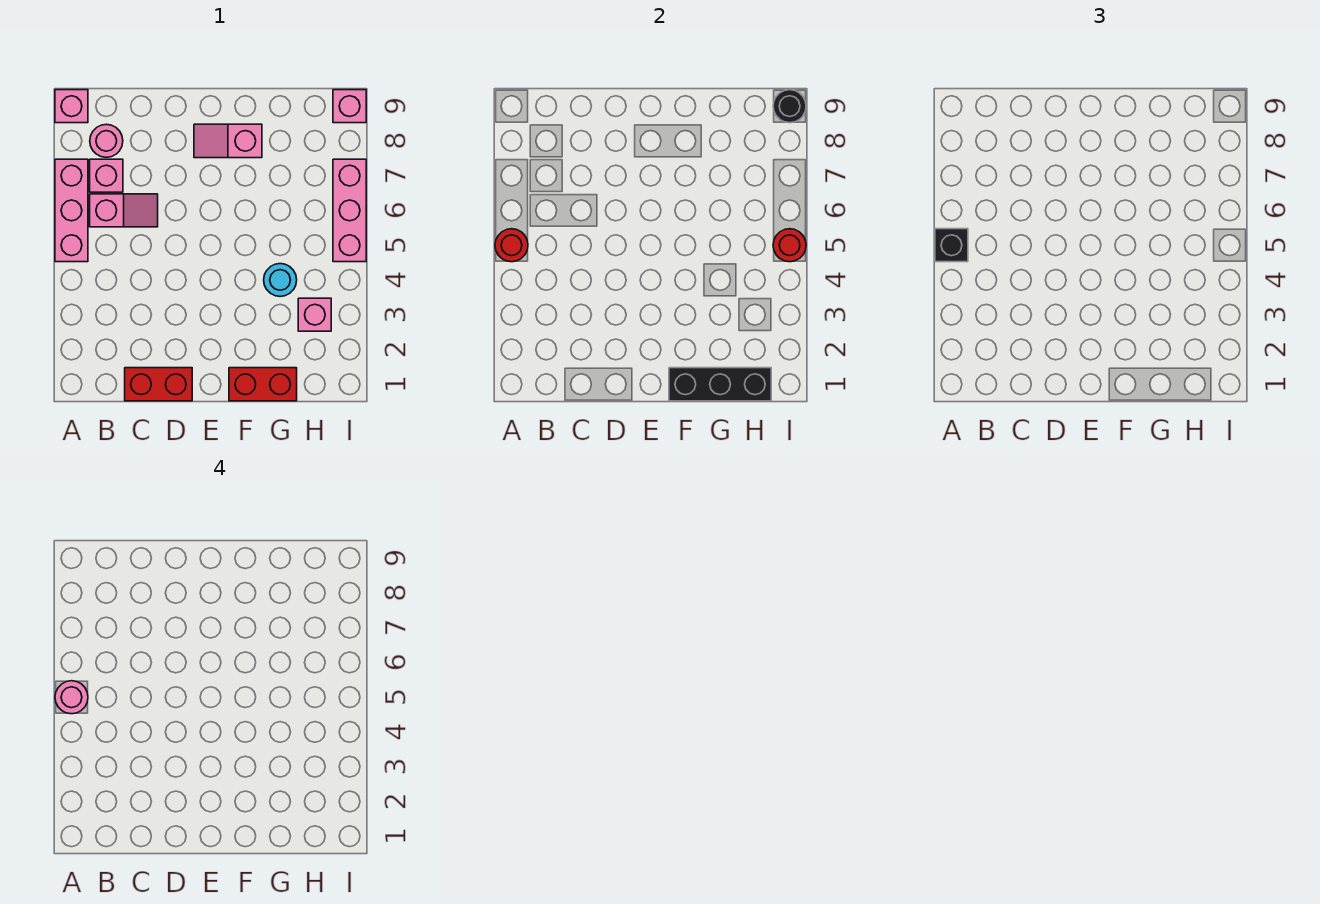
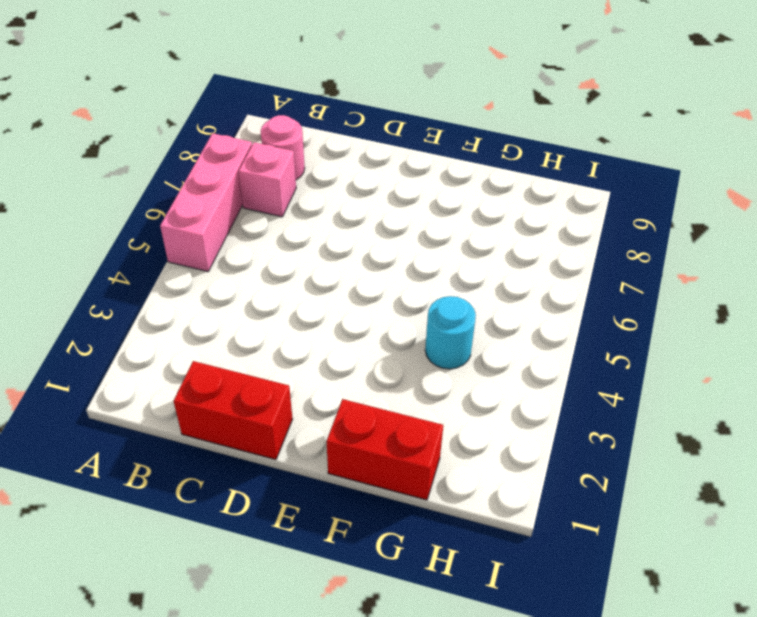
none -> pink brick A9 level 1
none -> pink slope B6:C6 level 1 top B
none -> pink slope E8:F8 level 1 top F

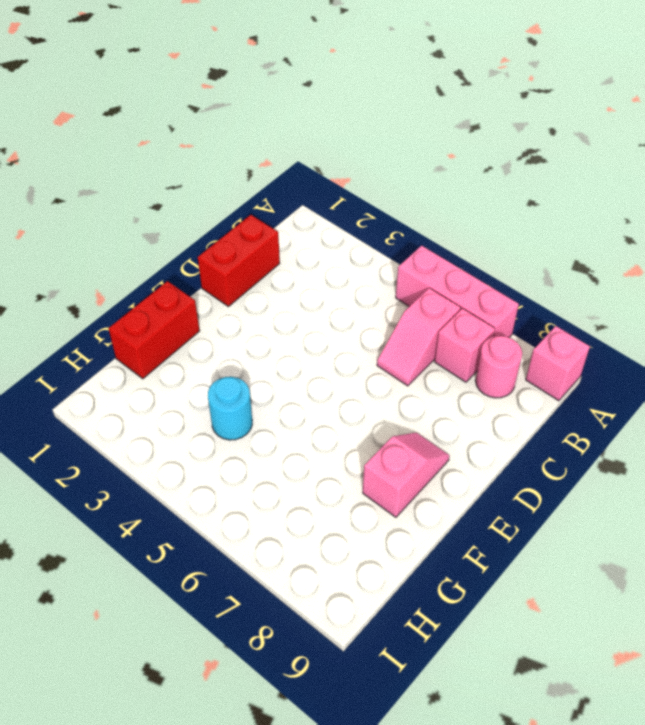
none -> pink brick H3 level 1
none -> pink brick I5:I7 level 1
none -> pink brick I9 level 1

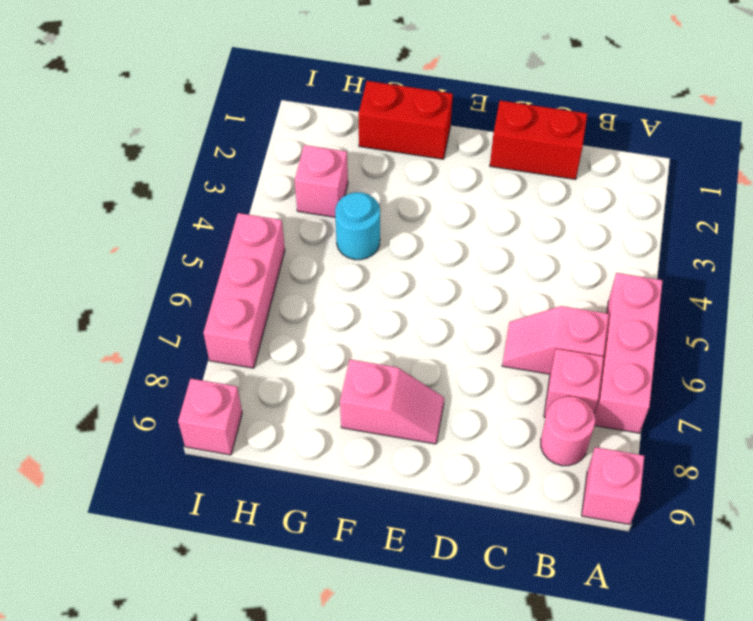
none -> red round brick A5 level 2
none -> black brick F1:H1 level 2
none -> red round brick I5 level 2

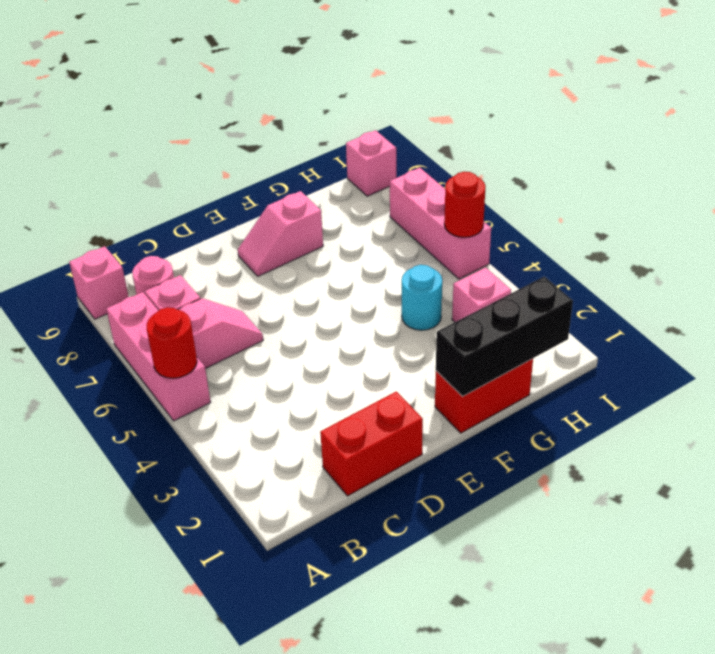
none -> black round brick I9 level 2
none -> black brick A5 level 3
none -> pink round brick A5 level 4

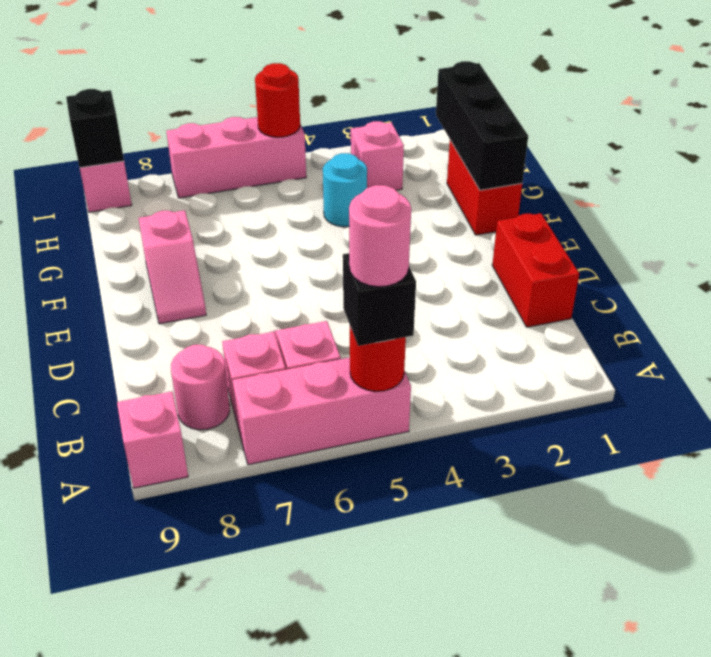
black brick I9 level 2 -> black round brick I9 level 2

